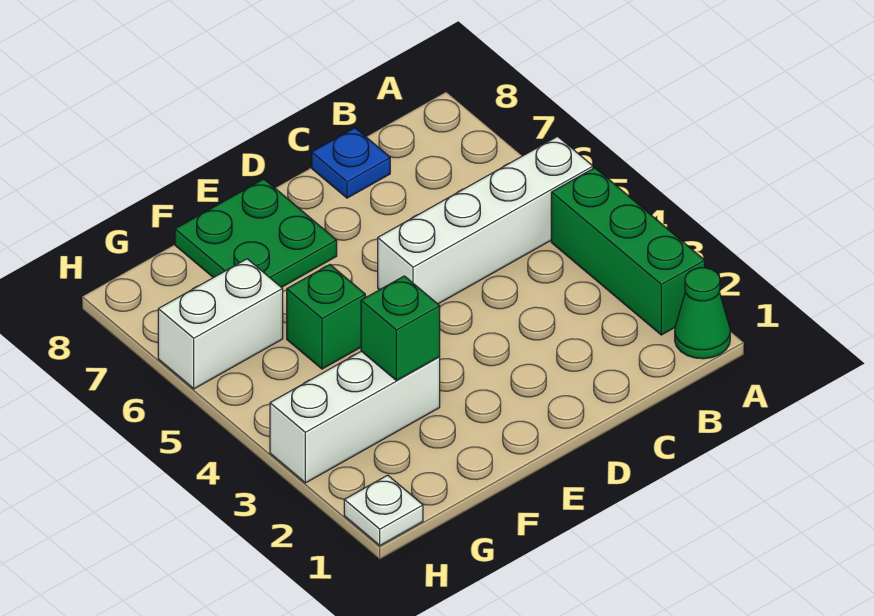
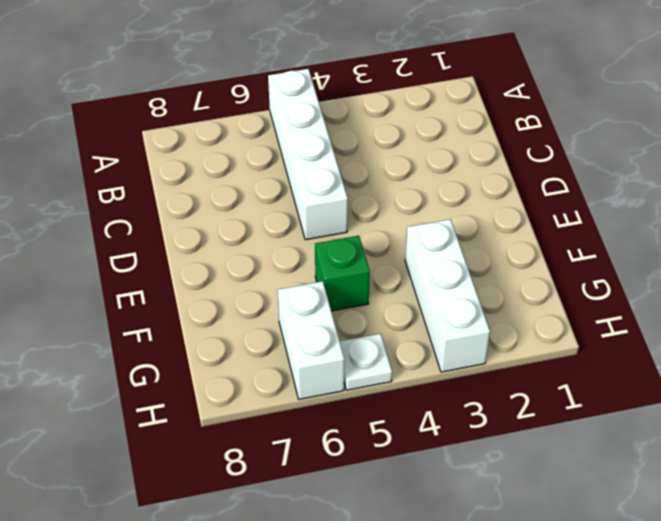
white plate H5 level 1 -> white plate H1 level 1
none -> green cone A1 level 1
none -> green brick A2:A4 level 1

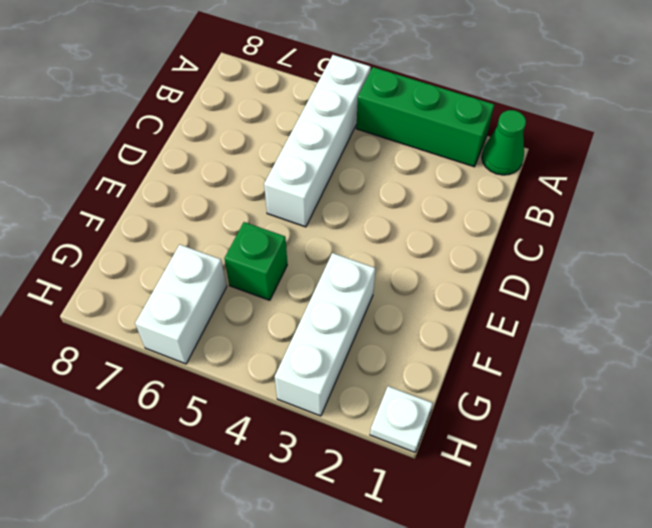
none -> blue plate C8 level 1
none -> green plate E7:F8 level 1

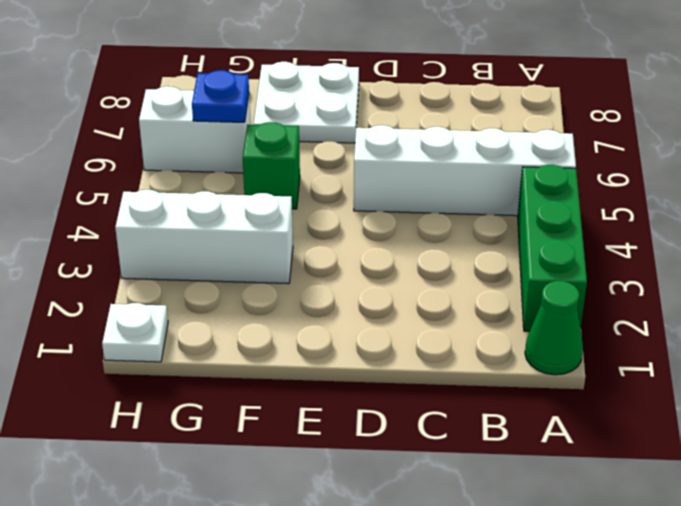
white plate E7:F8 level 1 -> green plate E7:F8 level 1
blue plate G6 level 2 -> blue plate C8 level 1
none -> green brick F3 level 2

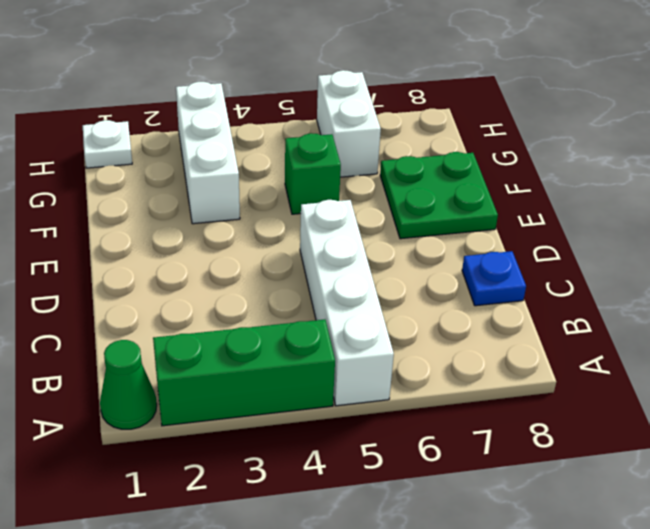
none -> green brick F3 level 2

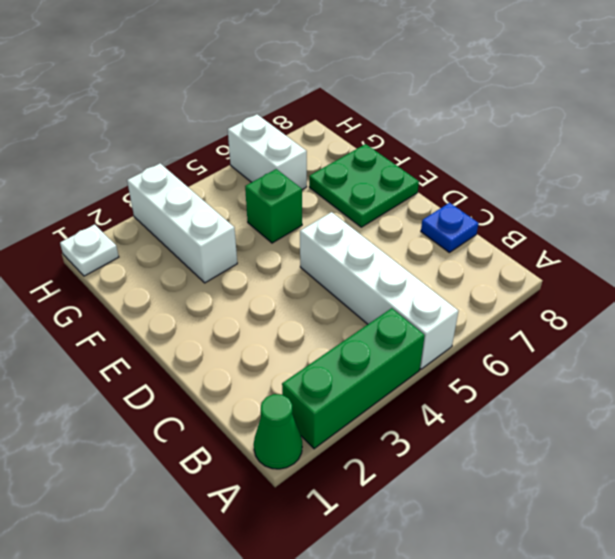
none -> green brick F3 level 2

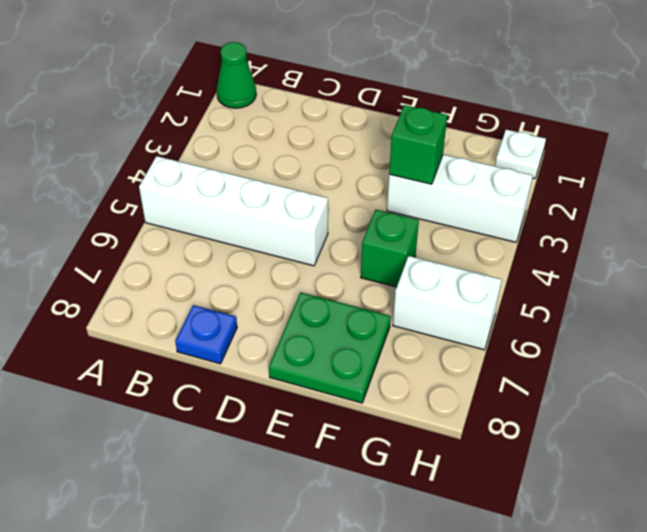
none -> green brick A2:A4 level 1

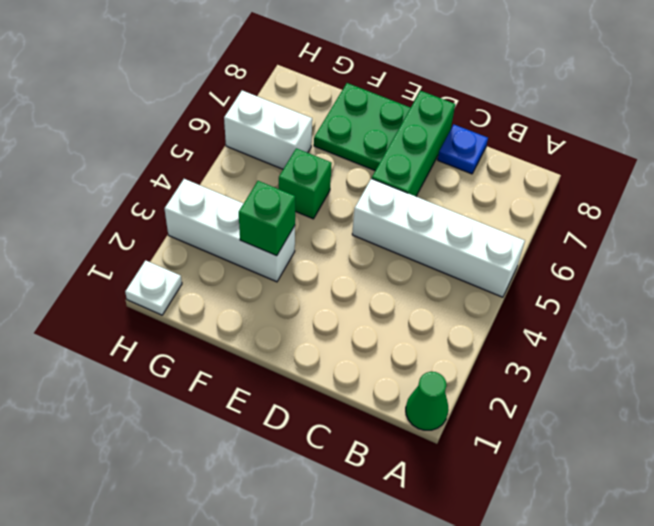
green brick D6:D8 level 1 -> green brick A2:A4 level 1

